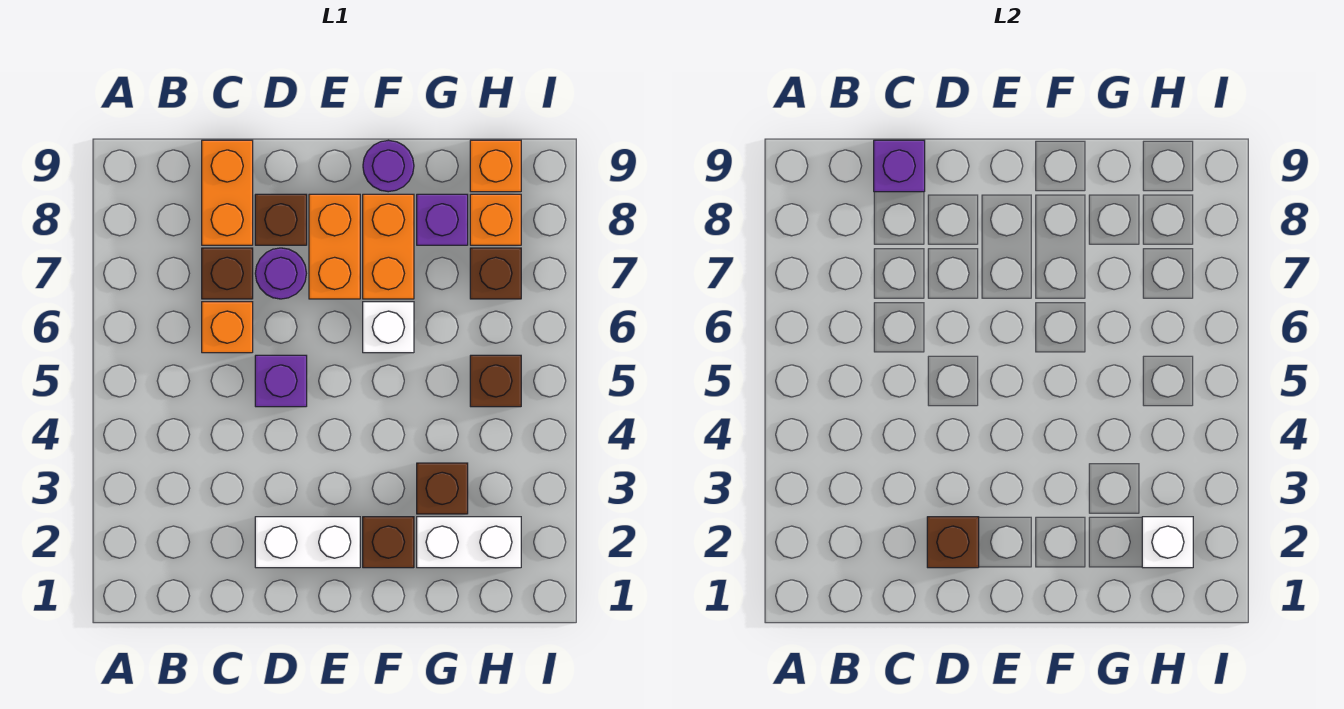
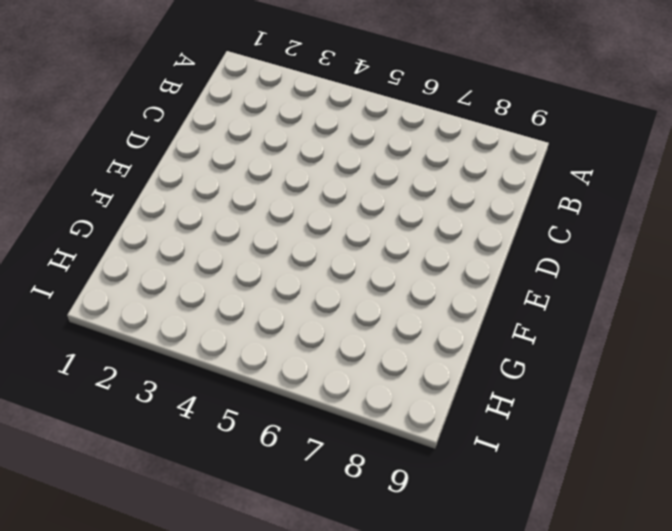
none -> orange brick C6 level 1
none -> brown brick C7 level 1
none -> orange brick C8:C9 level 1

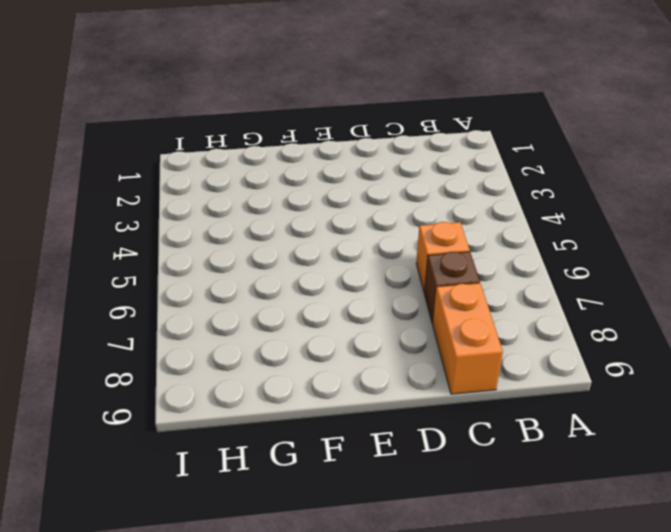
none -> white brick D2:E2 level 1
none -> purple brick D5 level 1
none -> purple round brick D7 level 1

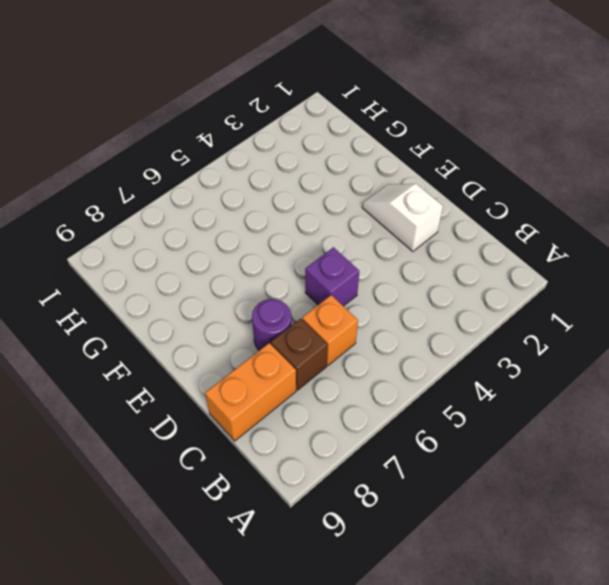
white slope D2:E2 level 1 top D -> white brick D2:E2 level 1
none -> brown brick D8 level 1
none -> orange brick E7:E8 level 1
none -> brown brick F2 level 1

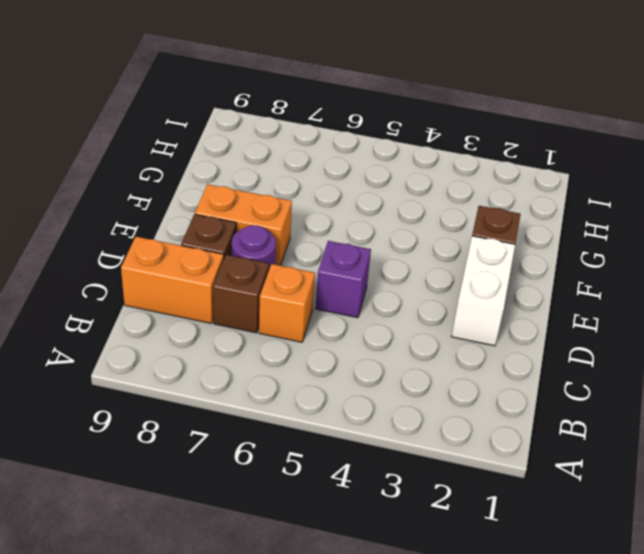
none -> white brick F6 level 1
none -> orange brick F7:F8 level 1
none -> purple round brick F9 level 1

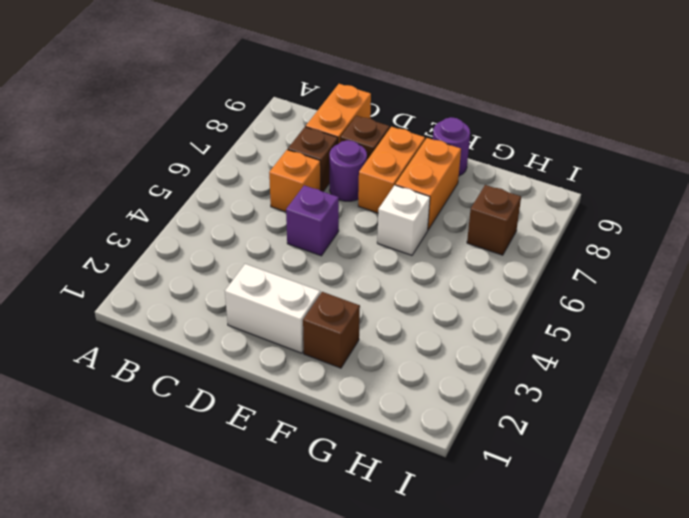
none -> white brick G2:H2 level 1
none -> brown brick G3 level 1
none -> purple brick G8 level 1

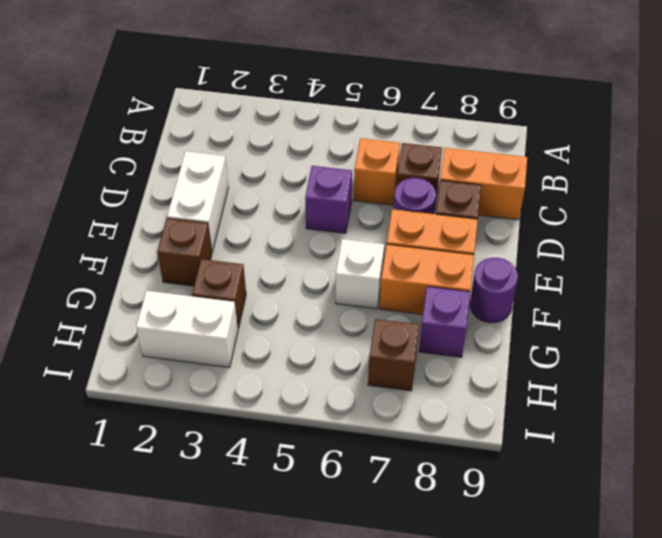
white brick H2:H3 level 1 -> white brick G2:H2 level 1
none -> brown brick H5 level 1
none -> orange brick H8 level 1
none -> orange brick H9 level 1

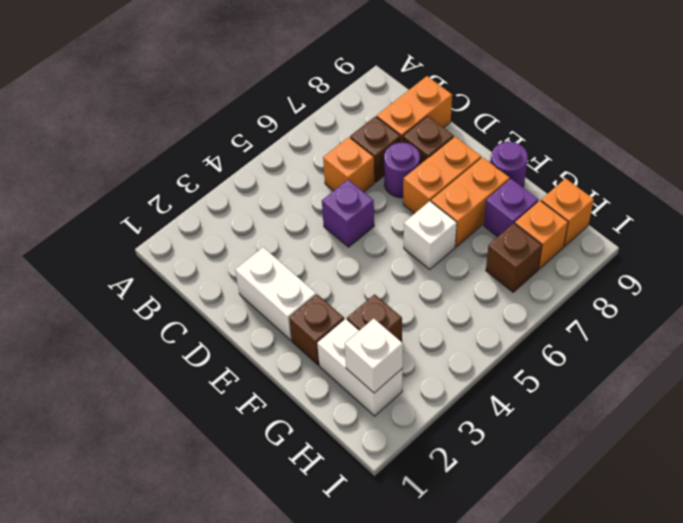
none -> brown brick H5 level 1
none -> purple brick C9 level 2
none -> brown brick D2 level 2

